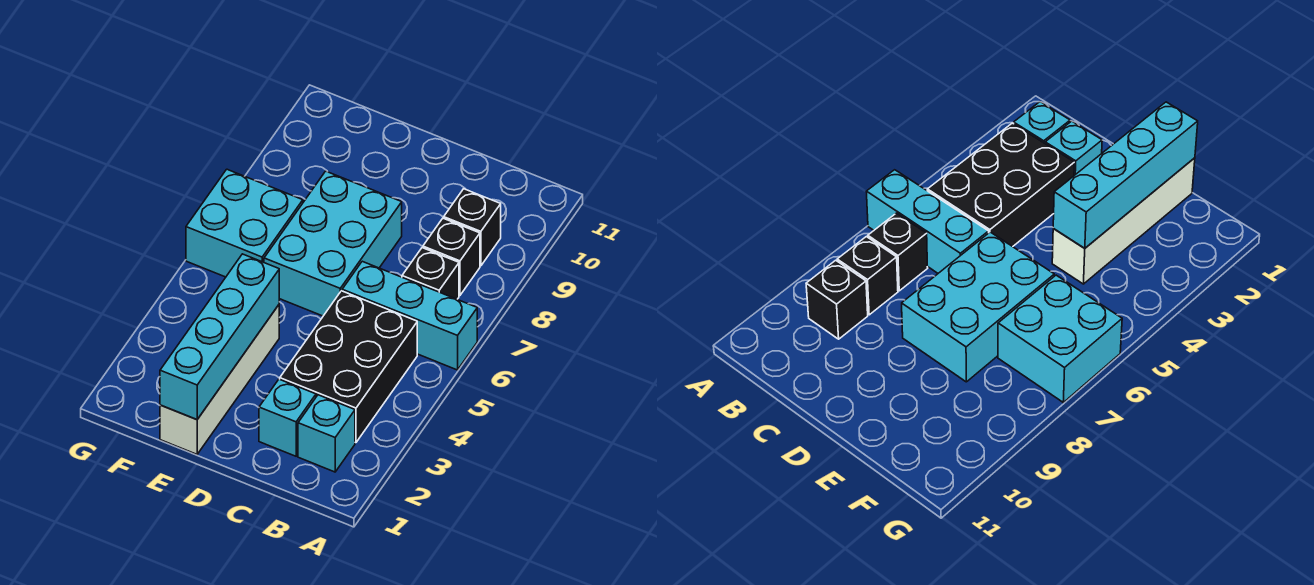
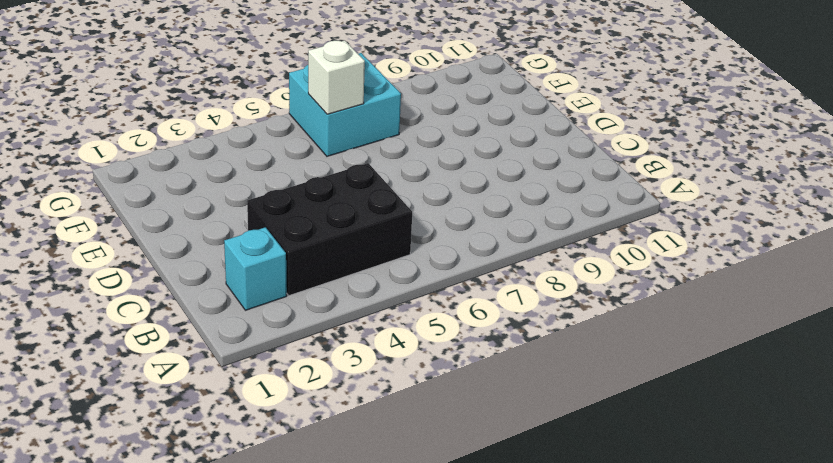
white brick F6 level 2 -> none
none -> cyan brick A6:C6 level 1
none -> black brick B7 level 1

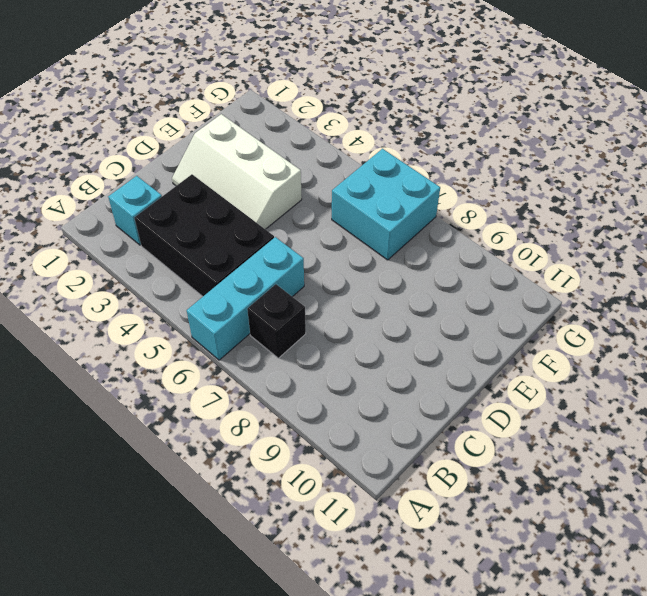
white slope D2:E4 level 1 top E -> white brick E1:E4 level 1
none -> black brick B8 level 1
none -> black brick B9 level 1

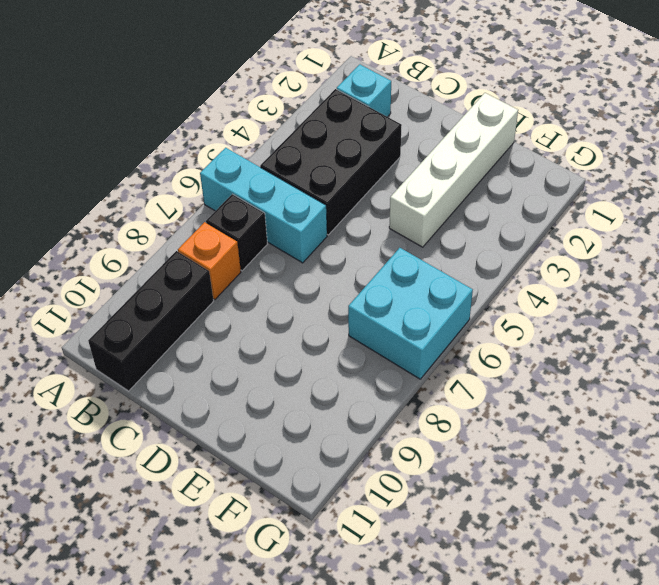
orange brick B8 level 1 -> black brick B8 level 1
black brick B9:B11 level 1 -> black brick B9 level 1
none -> cyan brick C2 level 1
none -> cyan brick D6:E8 level 1

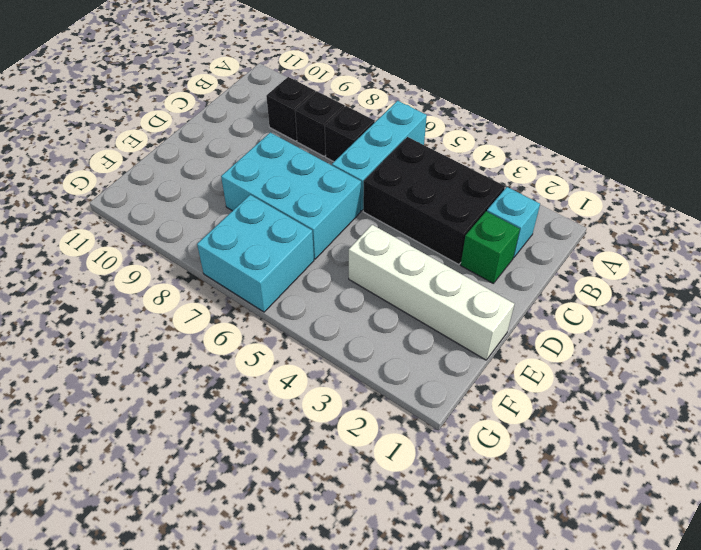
green brick C2 level 1 -> cyan brick C2 level 1
none -> cyan brick E1:E4 level 2

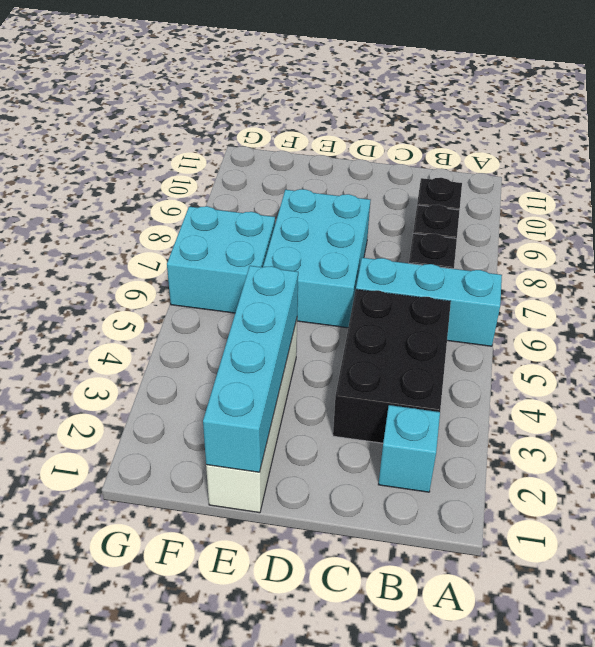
none -> cyan brick C2 level 1

